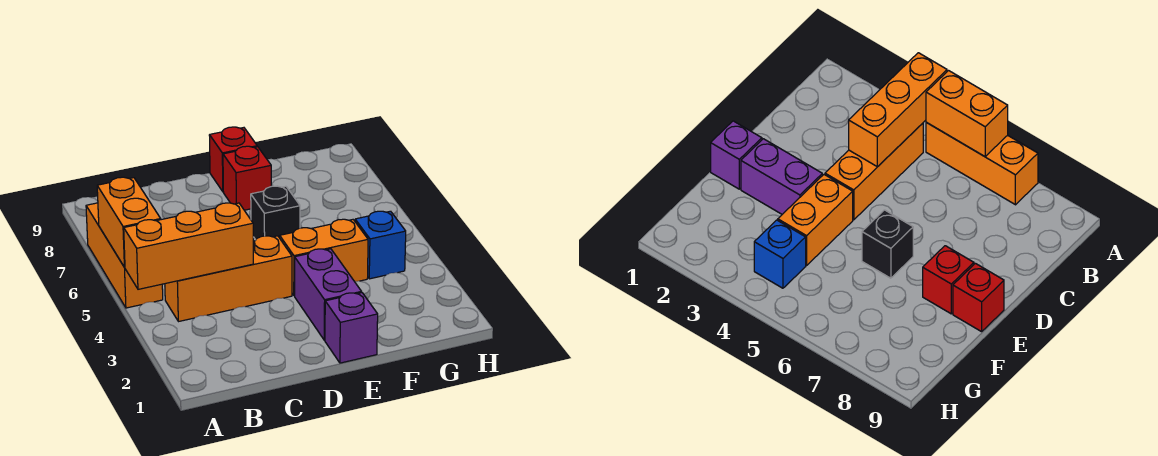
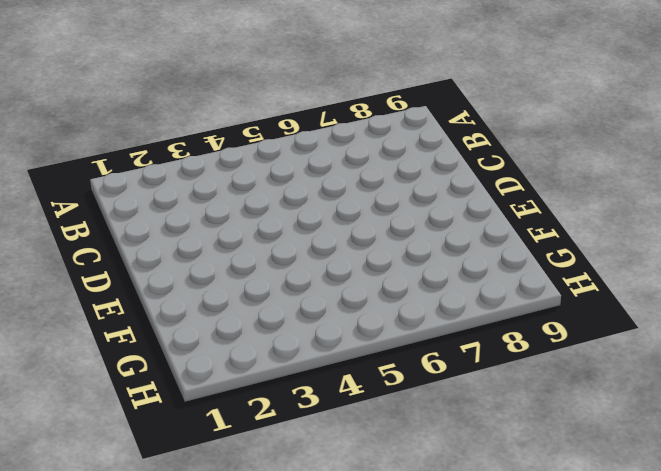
none -> orange brick A5:A7 level 1
none -> orange brick B4:D4 level 1

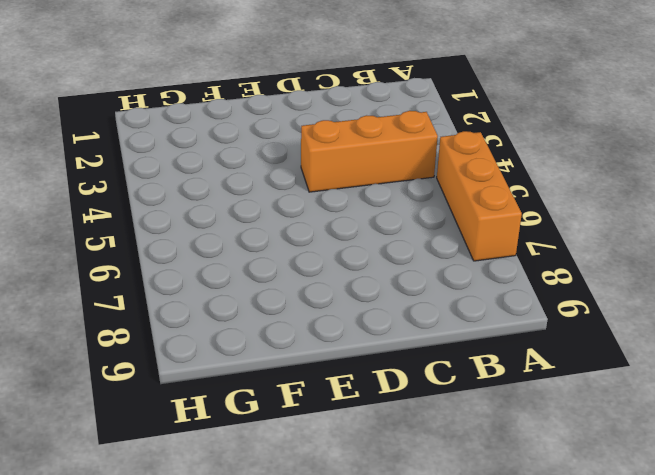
none -> purple brick E1 level 1
none -> purple brick E2:E3 level 1

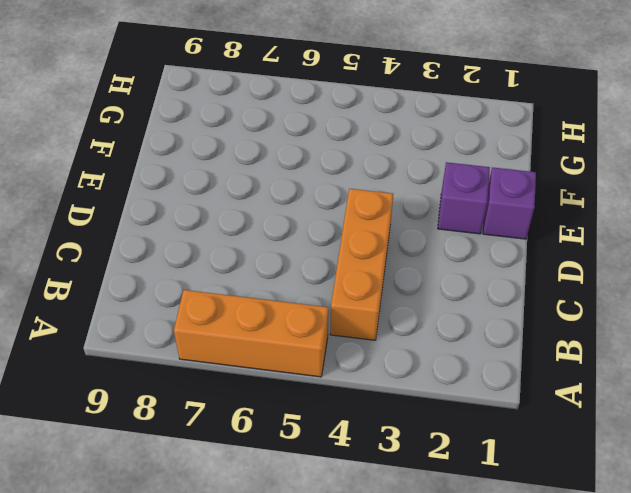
purple brick E2 level 1 -> purple brick E2:E3 level 1
none -> orange brick E4:F4 level 1
none -> black brick E6 level 1

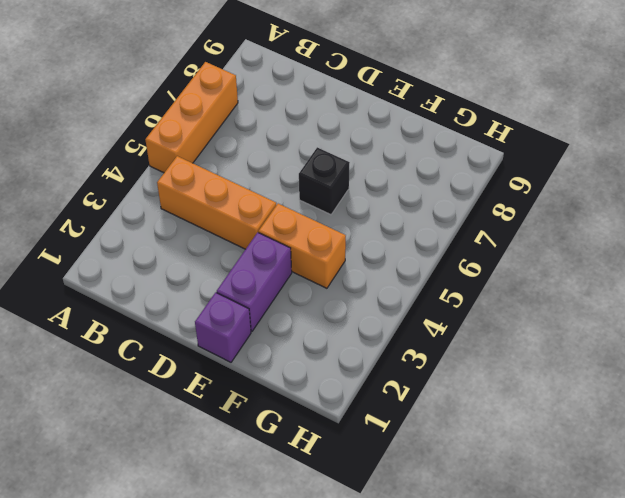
none -> red brick E8 level 1
none -> red brick E9 level 1

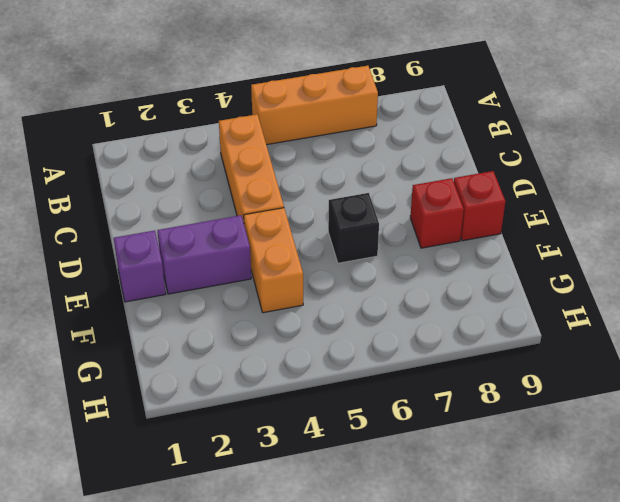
none -> blue brick G4 level 1
none -> orange brick A4:C4 level 2

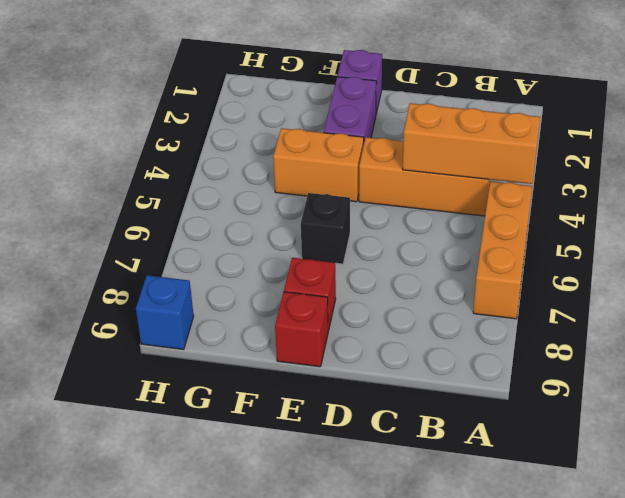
blue brick H9 level 1 -> blue brick G4 level 1
none -> orange brick A5:A6 level 2

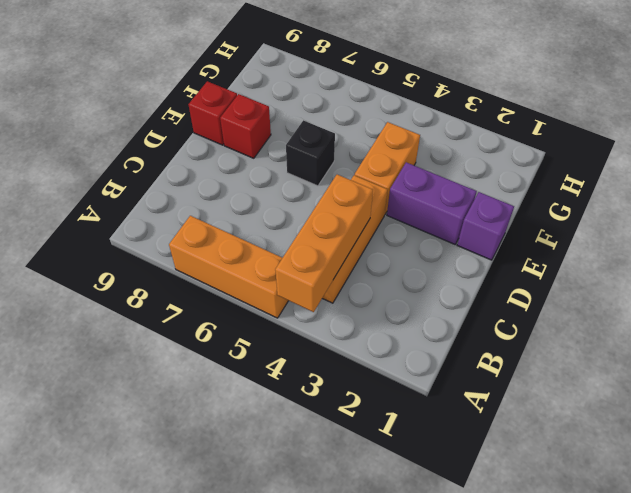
none -> blue brick G4 level 1
none -> orange brick A5:A6 level 2

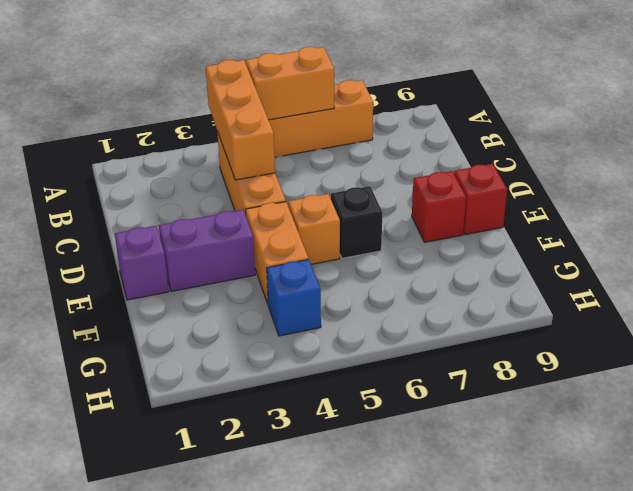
orange brick E5 level 1 -> none

